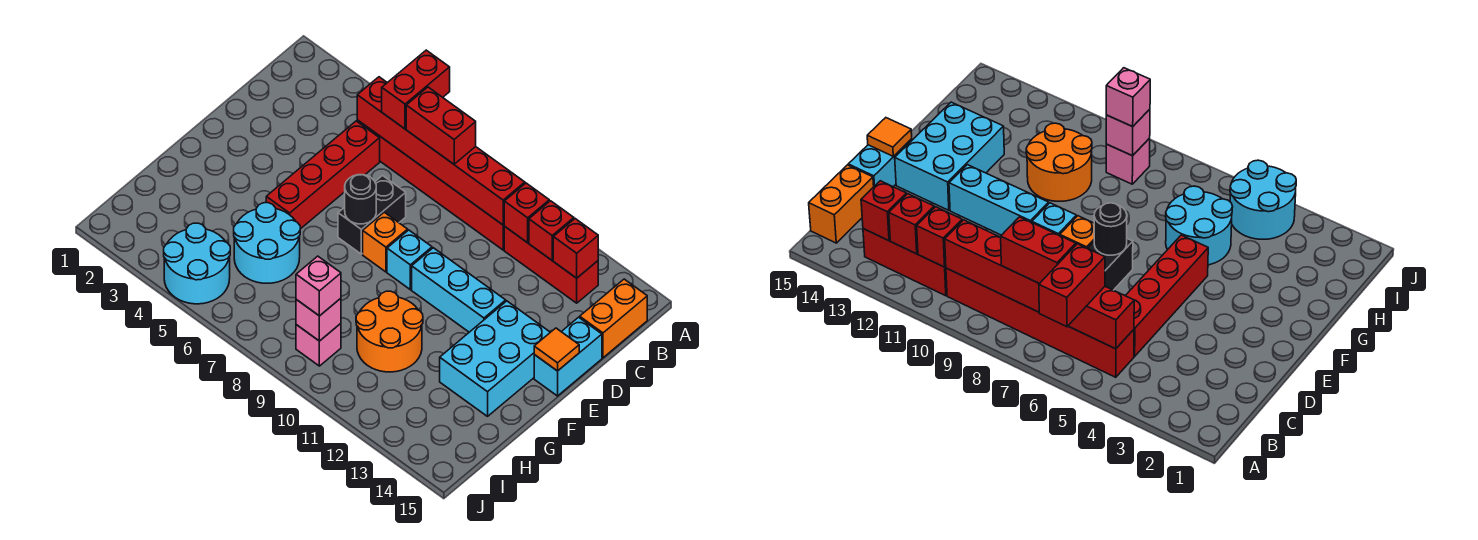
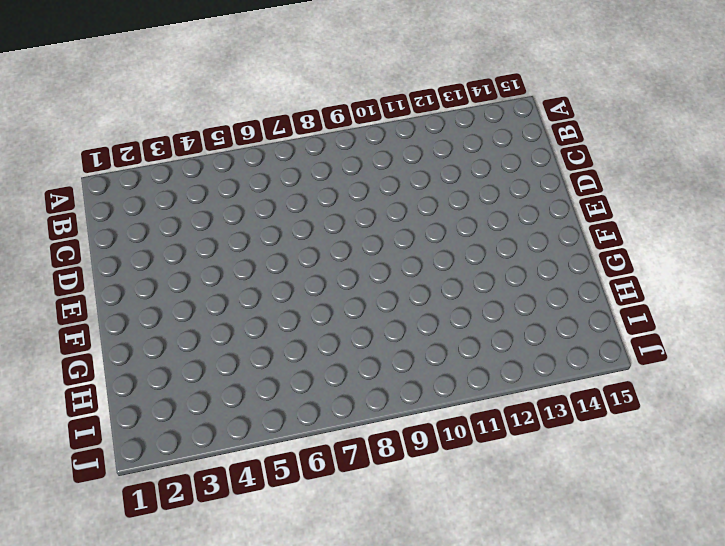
none -> red brick B5:B10 level 1
none -> red brick B11:B13 level 1
none -> orange brick B15:C15 level 1

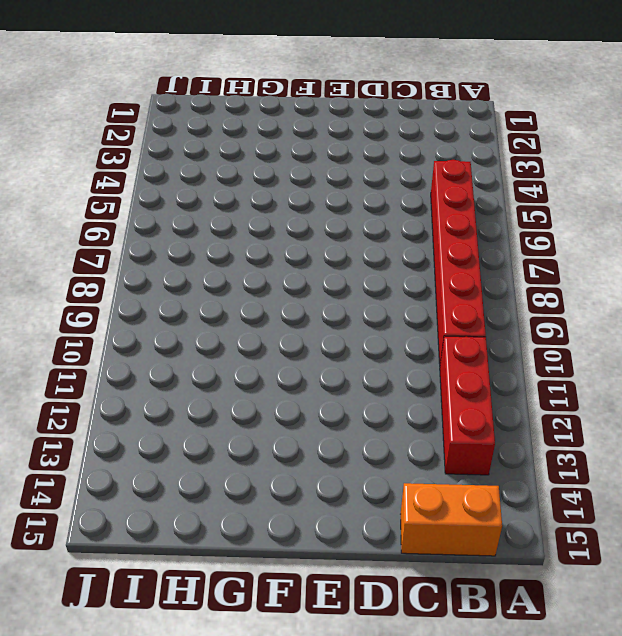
none -> red brick C5:F5 level 1
none -> black brick D7:E7 level 1
none -> cyan brick D15:E15 level 1

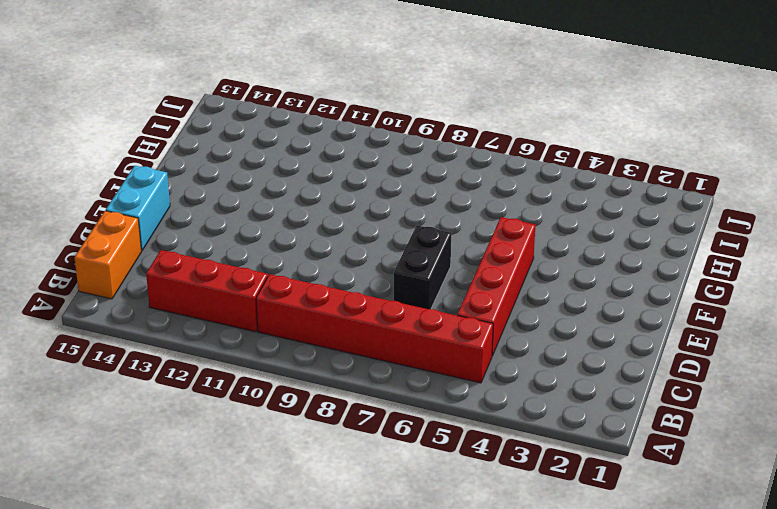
none -> orange brick E8 level 1
none -> cyan brick E9 level 1
none -> cyan brick E10:E12 level 1

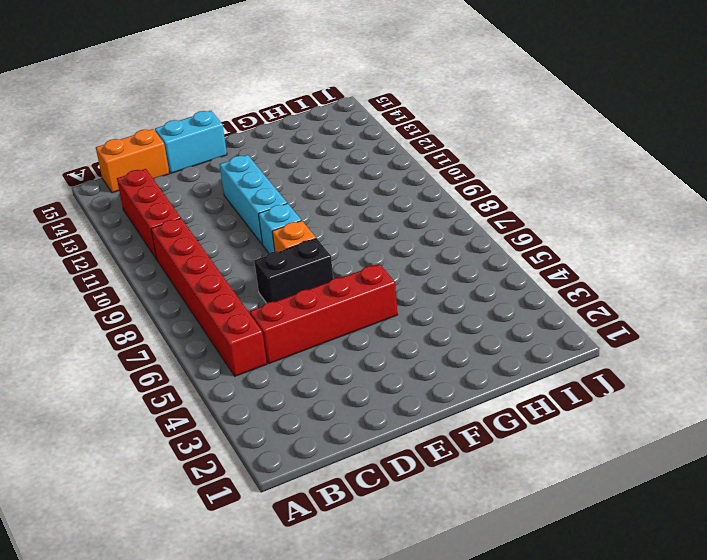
none -> cyan brick E13:G14 level 1
none -> cyan round brick G5:H6 level 1
none -> orange round brick G10:H11 level 1

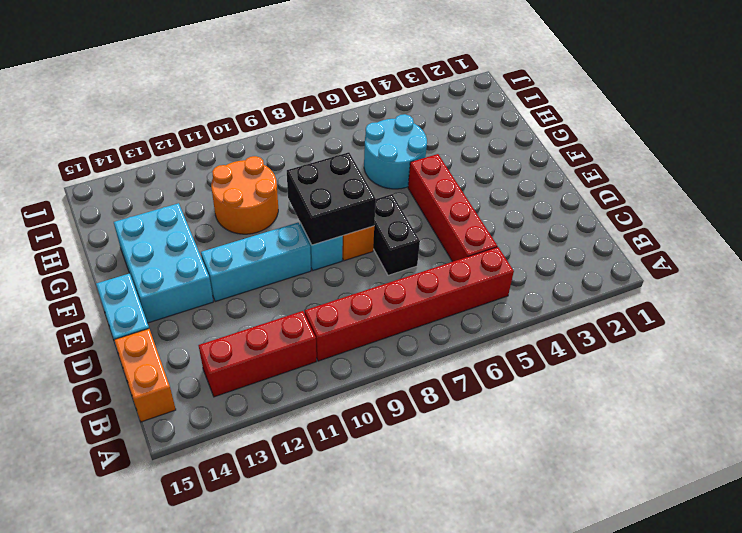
black brick E8:F9 level 2 -> none
none -> cyan round brick I4:J5 level 1
none -> pink brick I9 level 1
none -> red brick B5:B10 level 2

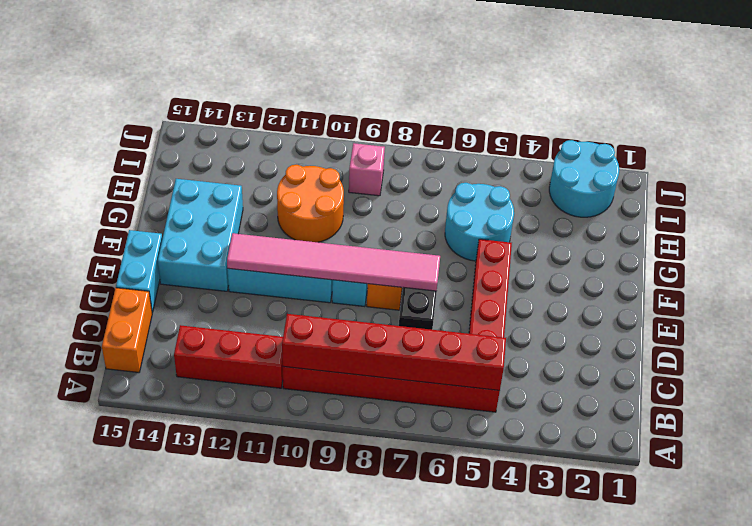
pink tile E7:E12 level 2 -> black round brick E7 level 2
cyan round brick I2:J3 level 1 -> cyan round brick I4:J5 level 1
none -> red brick B11 level 2
none -> red brick B12 level 2
none -> red brick B13 level 2

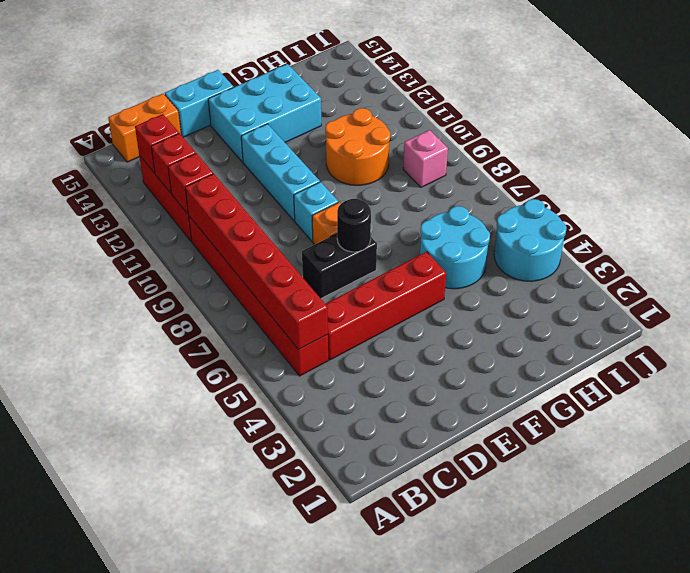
none -> orange tile E15 level 2
none -> pink brick I9 level 2
none -> red brick A6:B6 level 3

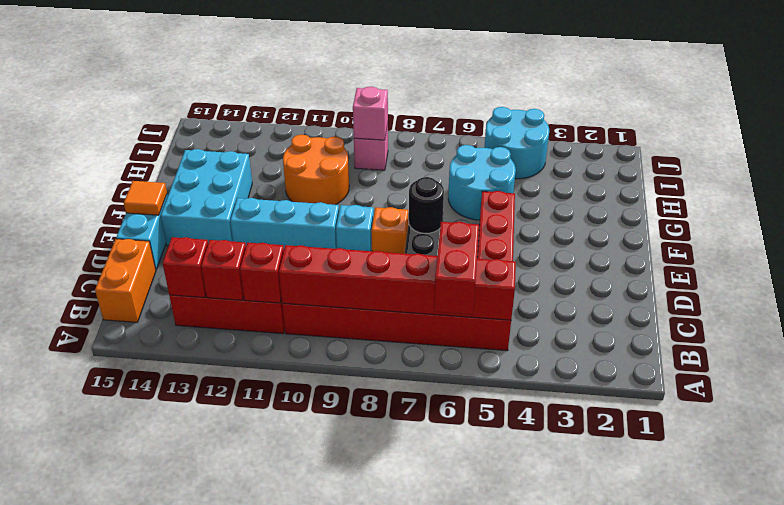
none -> red brick B7:B8 level 3
none -> pink brick I9 level 3

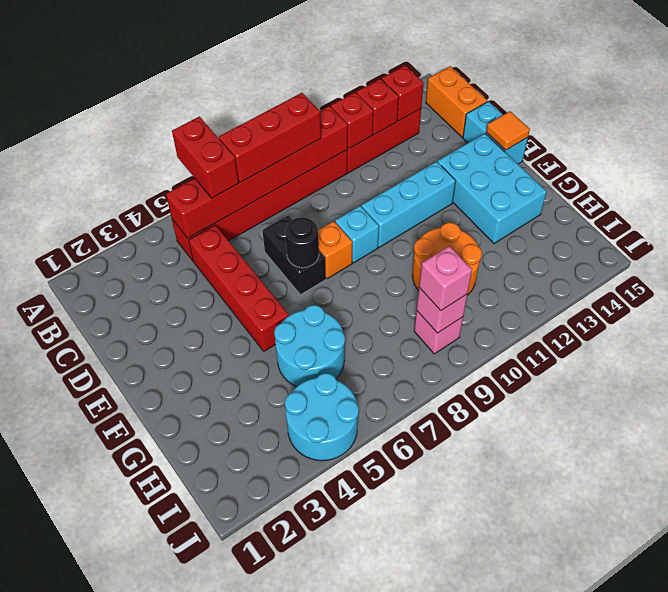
red brick B7:B9 level 3 -> red brick B7:B8 level 3

